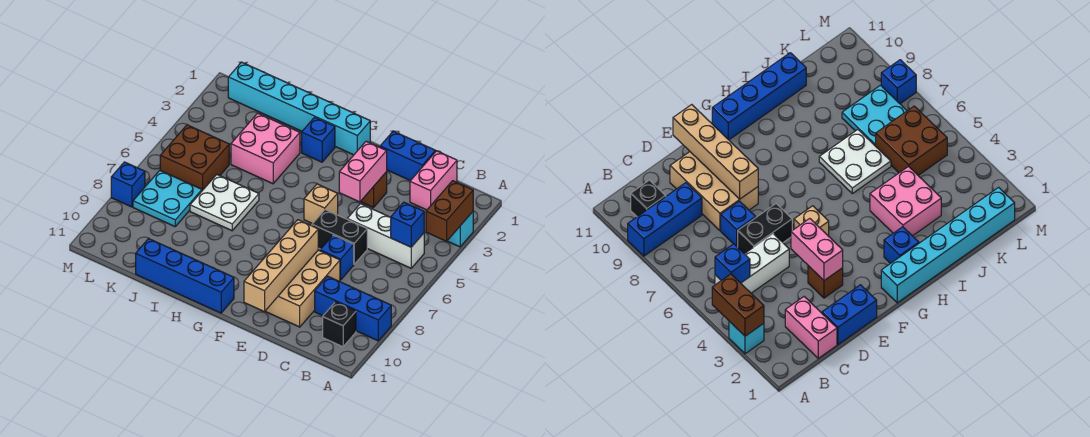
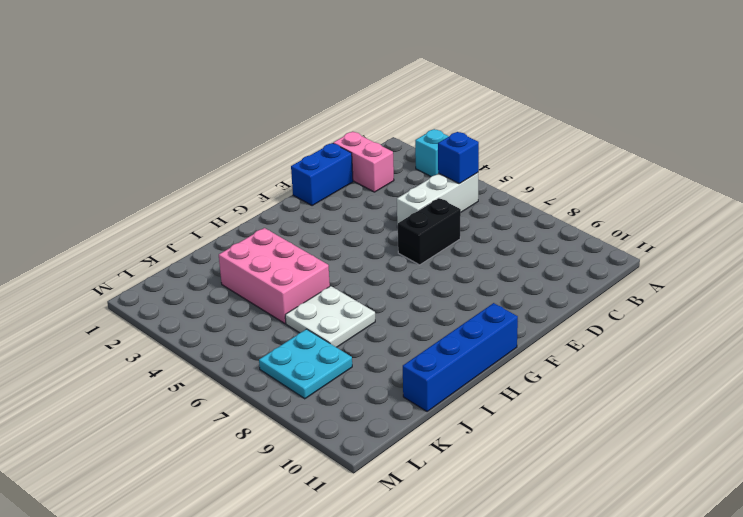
pink brick I3:J5 level 1 -> pink brick I3:J4 level 1
none -> blue brick A9:C9 level 1
none -> black brick B10 level 1
none -> blue brick D7 level 1

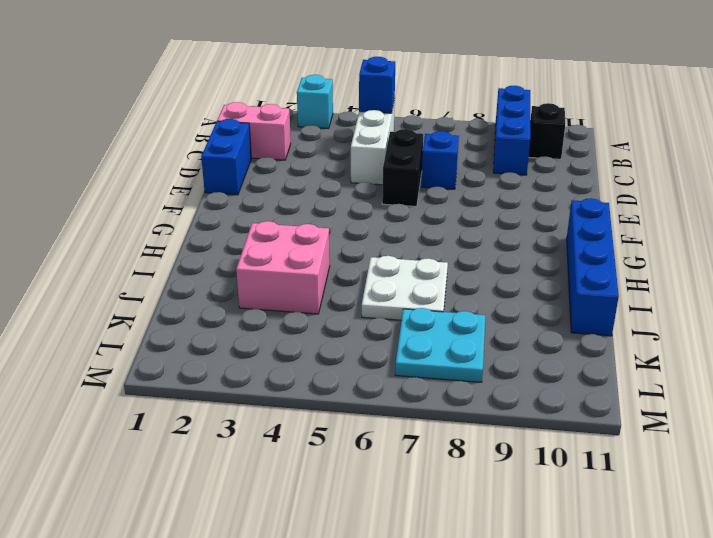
none -> tan brick D8:E10 level 1
none -> brown brick E3 level 1
none -> tan brick F5 level 1

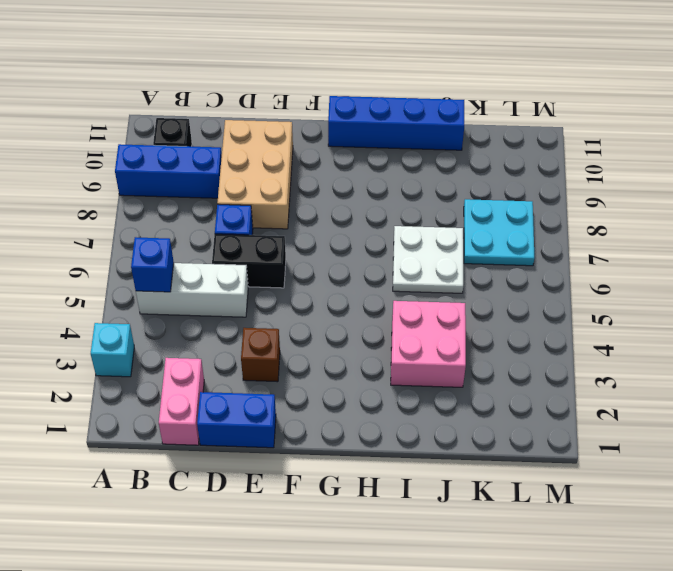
none -> tan brick F5 level 1
none -> cyan brick G1:L1 level 1
none -> blue brick H2 level 1

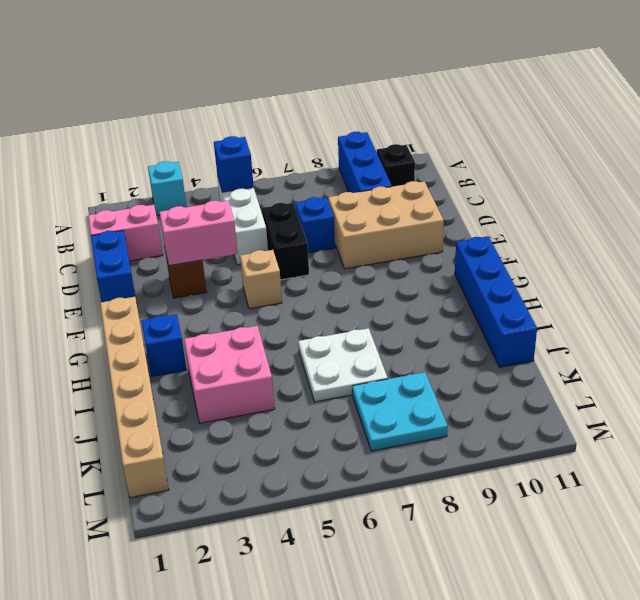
tan brick G1:L1 level 1 -> cyan brick G1:L1 level 1
none -> brown brick K5:L6 level 1
none -> blue brick M8 level 1
none -> brown brick A3:A4 level 2

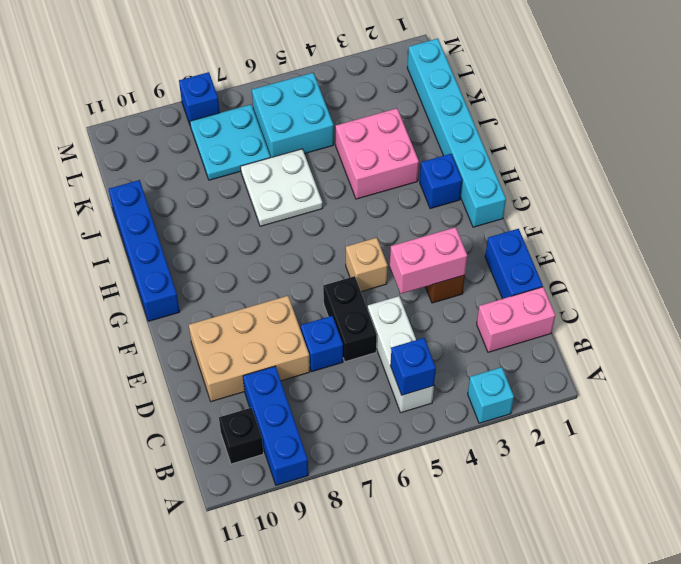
cyan brick K5:L6 level 1 -> brown brick K5:L6 level 1
none -> brown brick A3:A4 level 2
none -> tan brick E8:E11 level 2

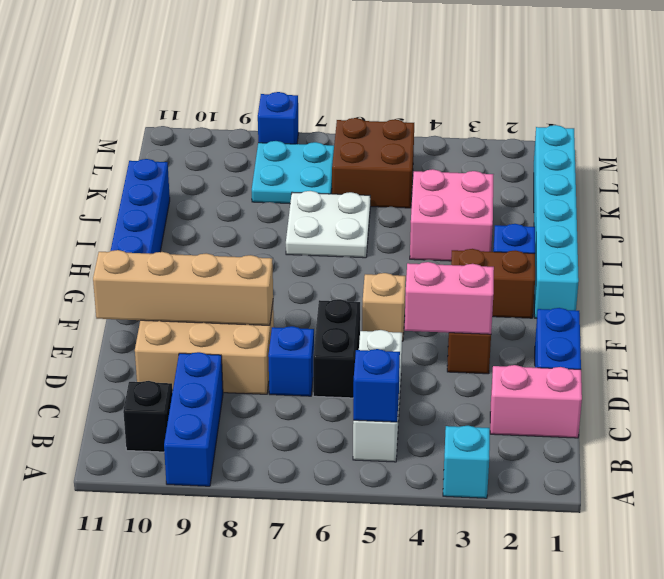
brown brick G2:G3 level 1 -> brown brick A3:A4 level 2

